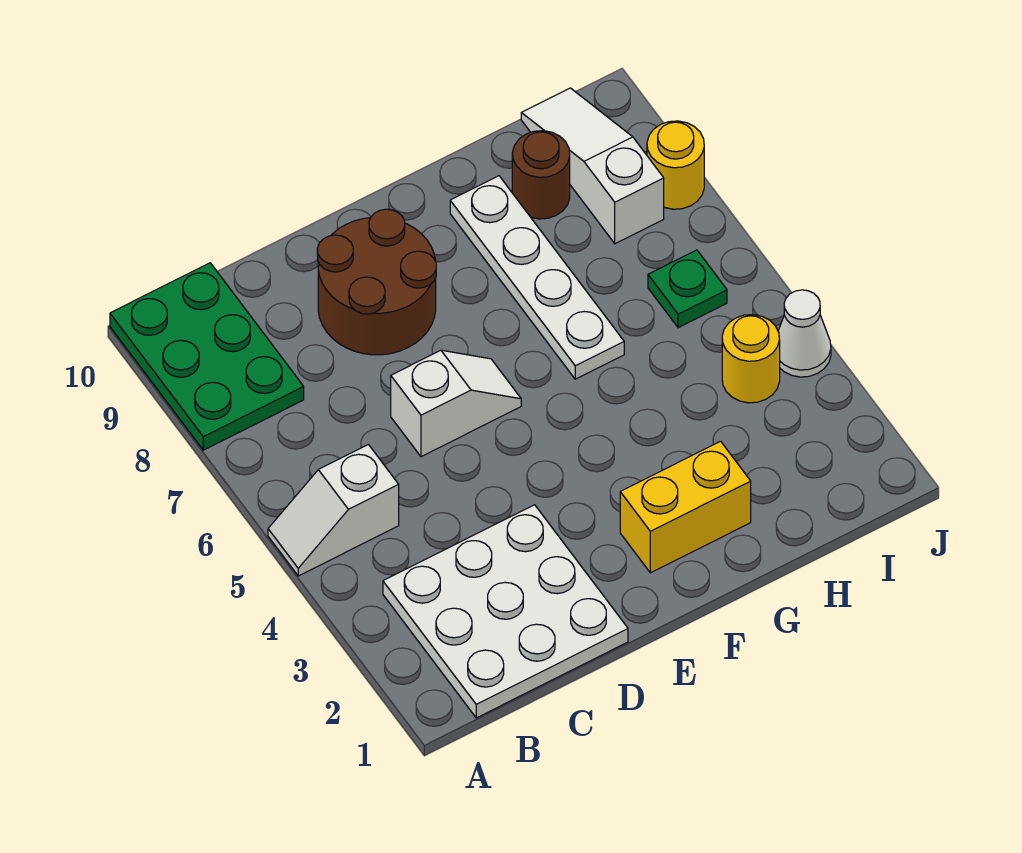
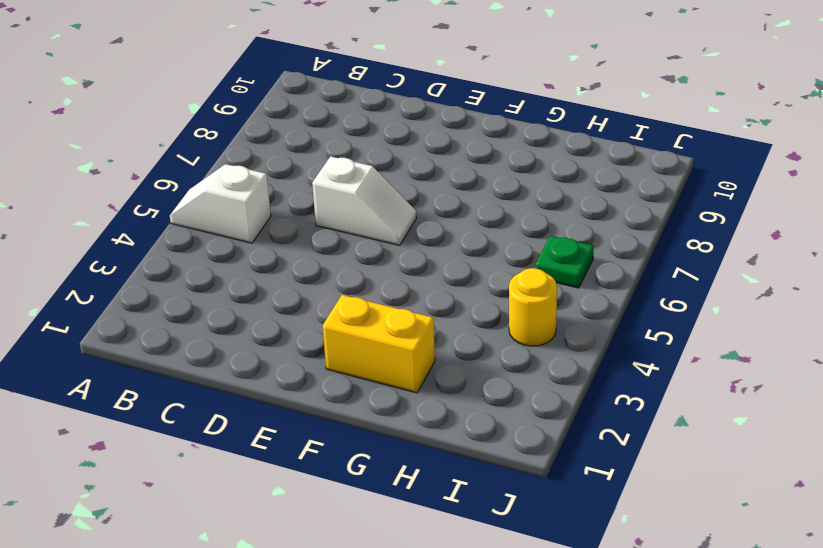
none -> green plate A8:B10 level 1
none -> white plate B1:D3 level 1
none -> brown round brick D8:E9 level 1

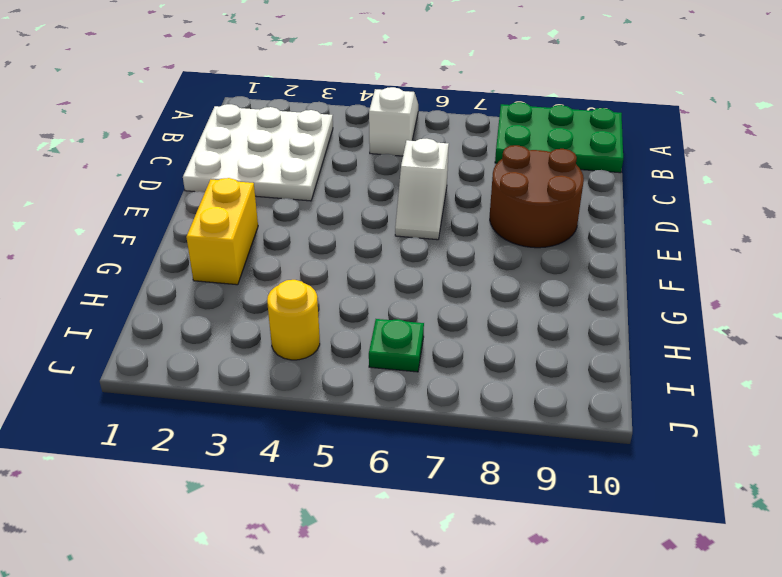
none -> white plate G6:G9 level 1
none -> brown round brick H9 level 1
none -> white slope I8:I10 level 1 top 8

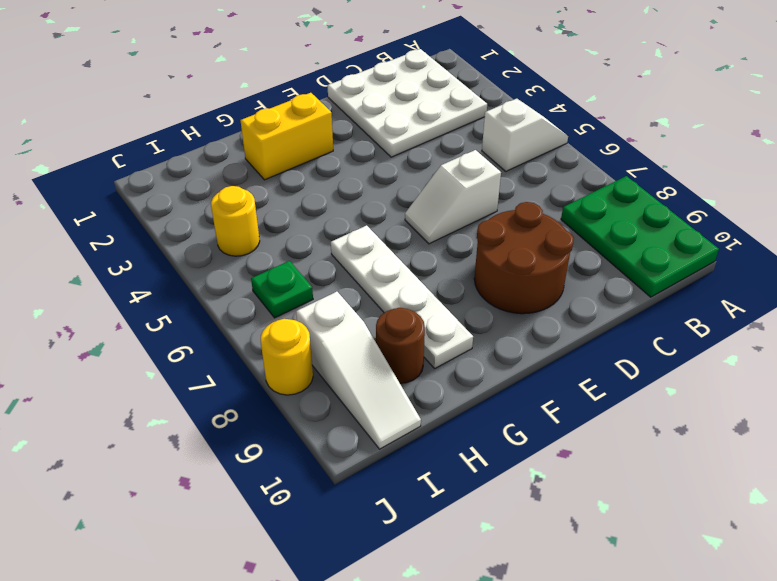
none -> white cone J4 level 1

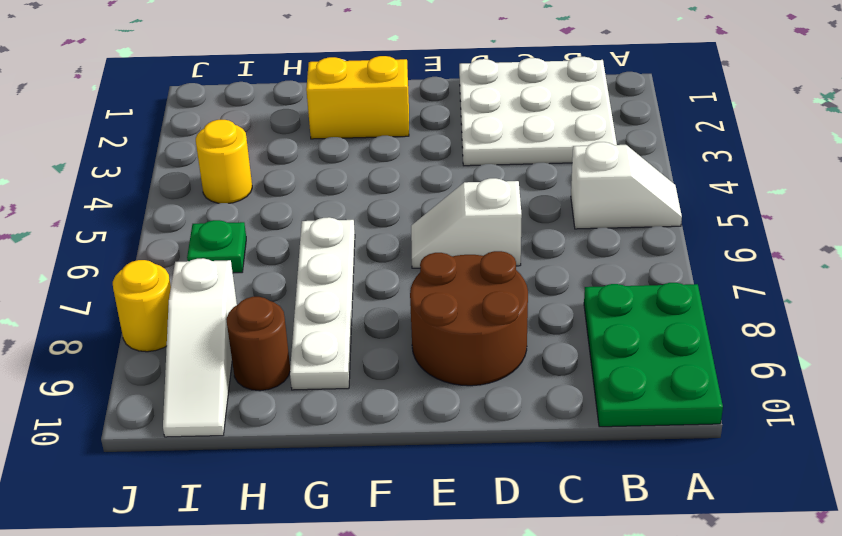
none -> white cone J4 level 1

